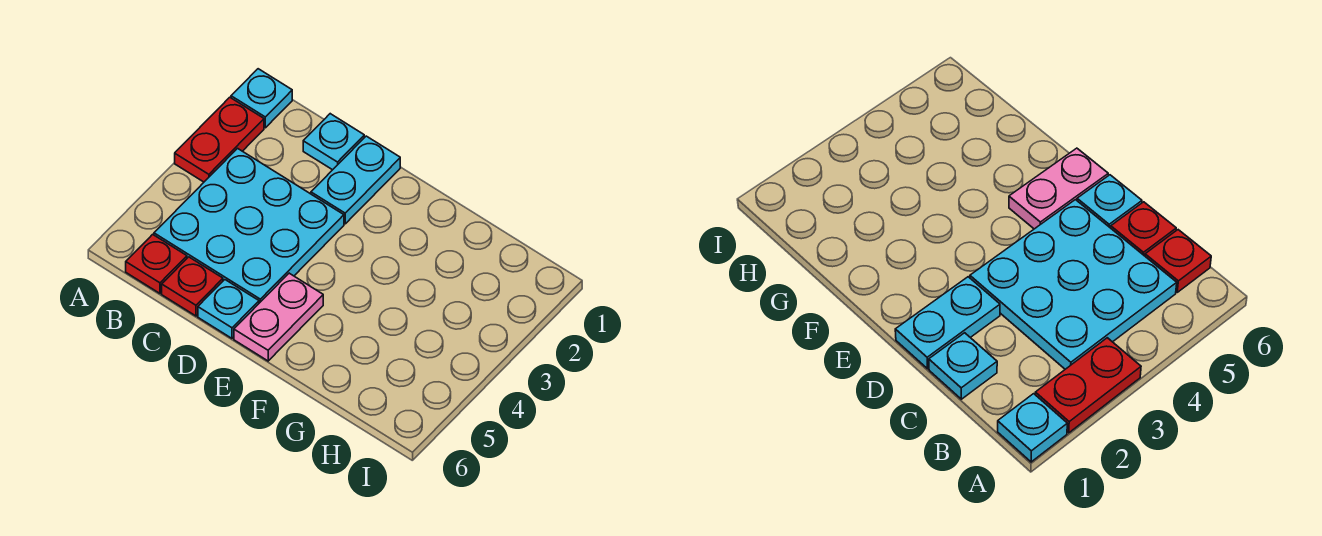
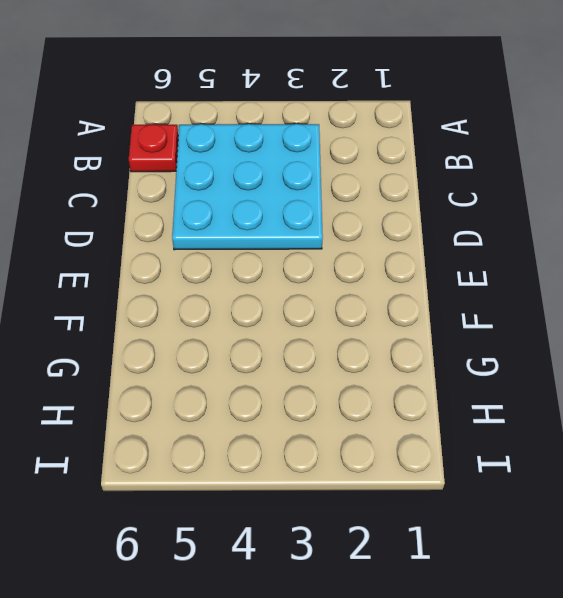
none -> cyan plate A1 level 1
none -> red plate A2:A3 level 1

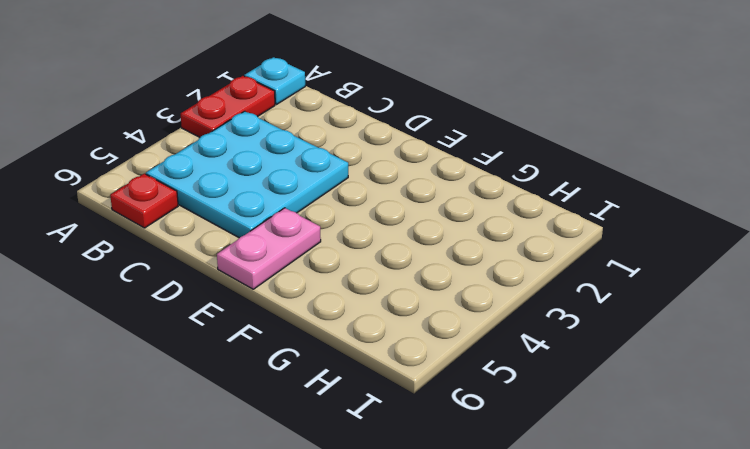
none -> cyan plate C1 level 1
none -> red plate C6 level 1

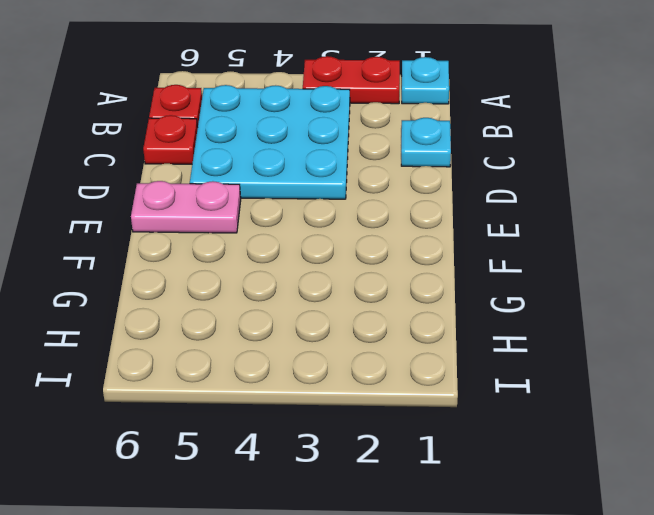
none -> cyan plate D1:D2 level 1
none -> cyan plate D6 level 1

